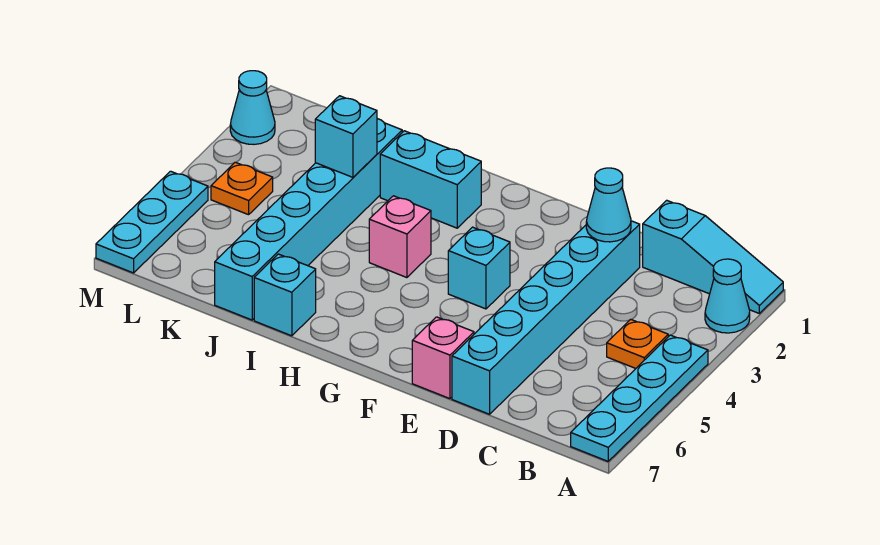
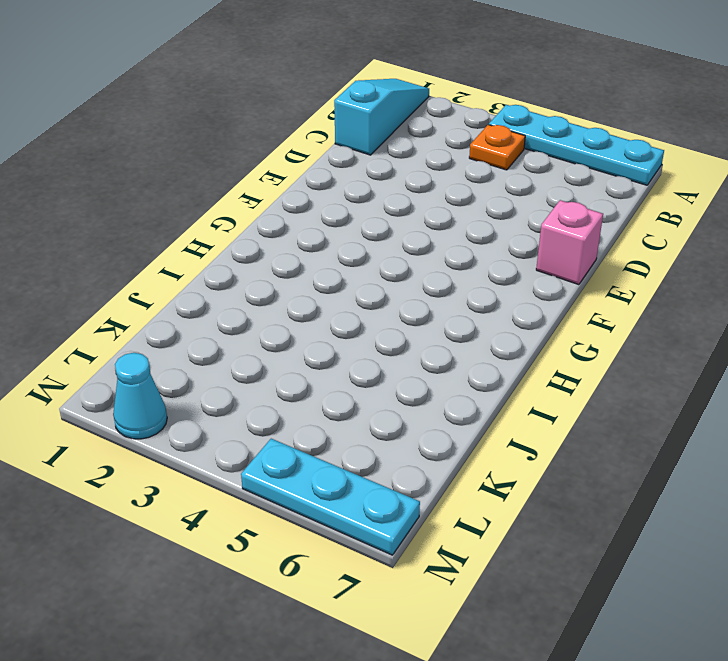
none -> cyan cone A2 level 1
none -> cyan brick D2:D7 level 1
none -> cyan brick F4 level 1

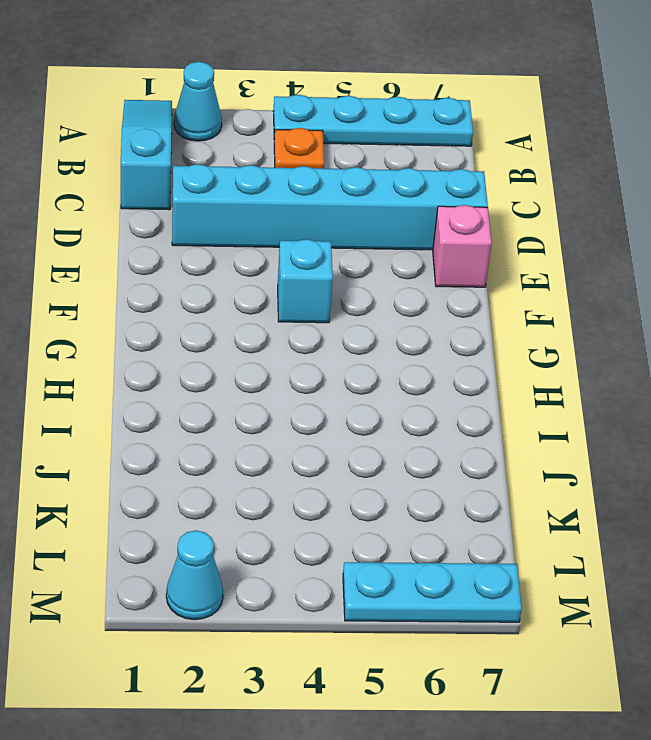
none -> cyan brick H2:I2 level 1
none -> pink brick H4 level 1
none -> cyan brick I7 level 1

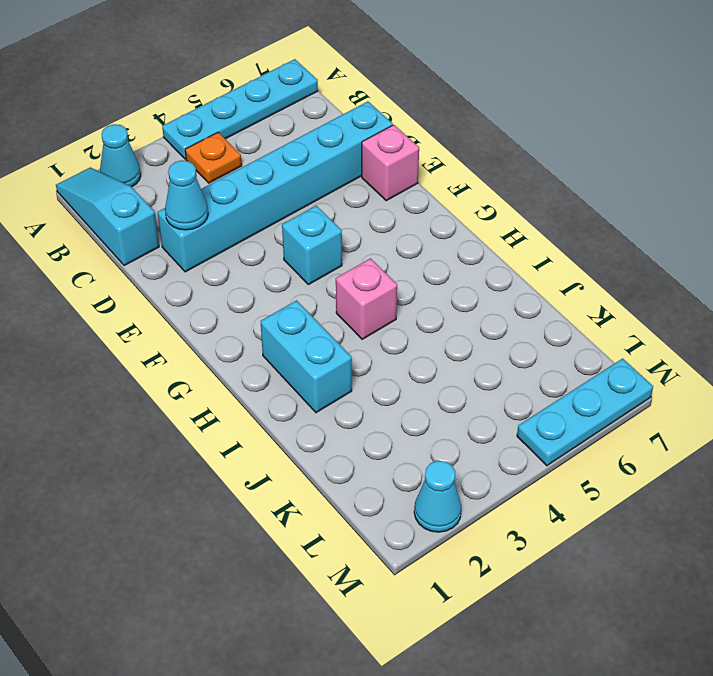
none -> cyan brick I7 level 1
none -> cyan brick J2:J7 level 1
none -> orange plate L4 level 1

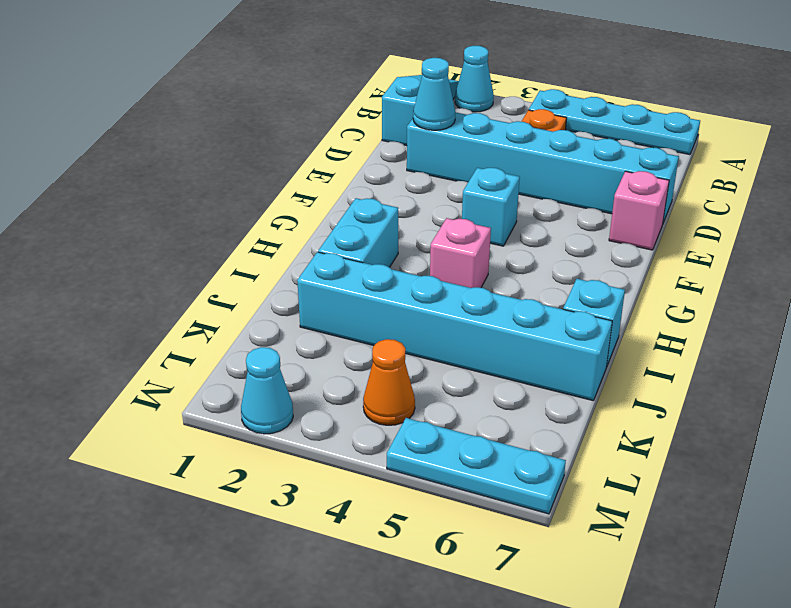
orange cone L4 level 1 -> orange plate L4 level 1
none -> cyan brick J3 level 2

